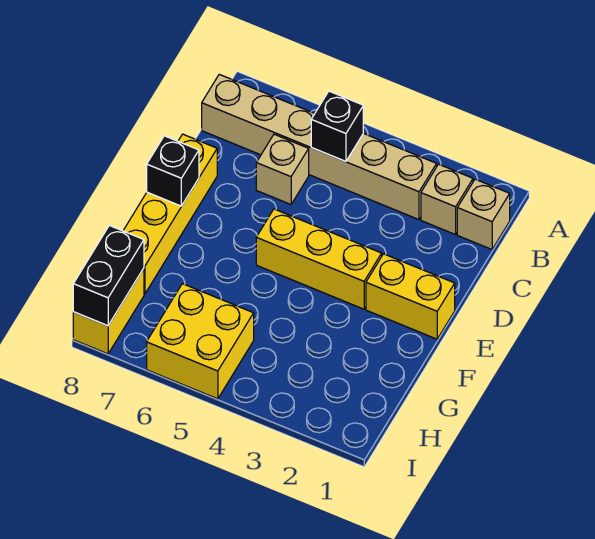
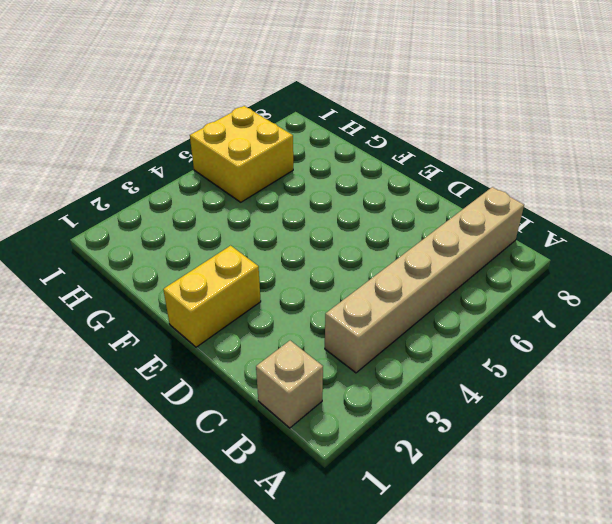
none -> tan brick B2 level 1
none -> tan brick C6 level 1
none -> yellow brick D8:G8 level 1

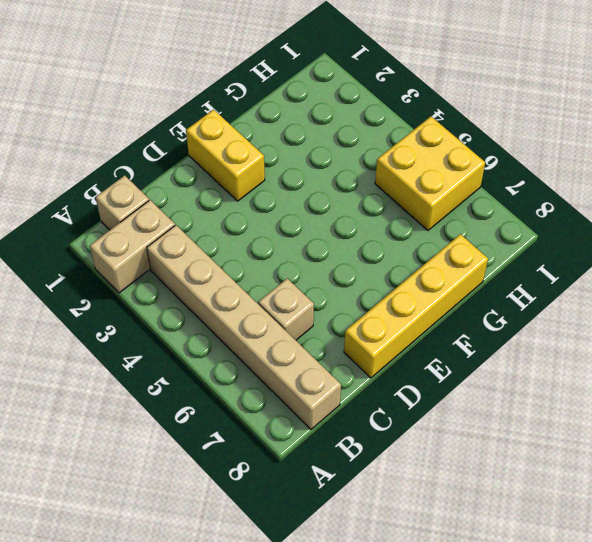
tan brick A2:B2 level 1 -> tan brick B2 level 1
none -> yellow brick E3:E5 level 1
none -> yellow brick H8:I8 level 1
none -> black brick B5 level 2

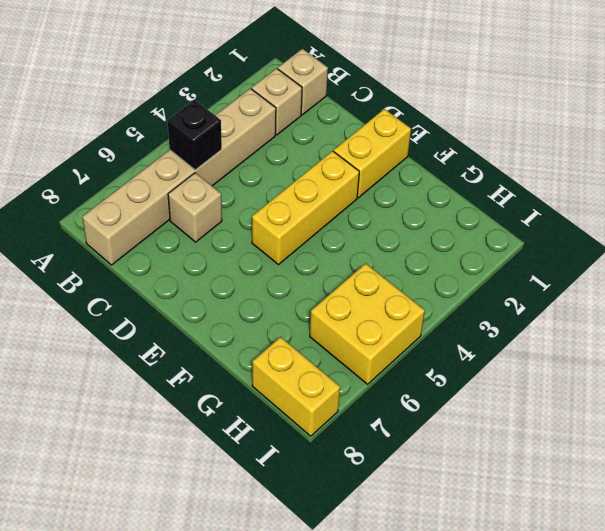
none -> yellow brick D8:G8 level 1
none -> black brick E8 level 2
none -> black brick H8:I8 level 2

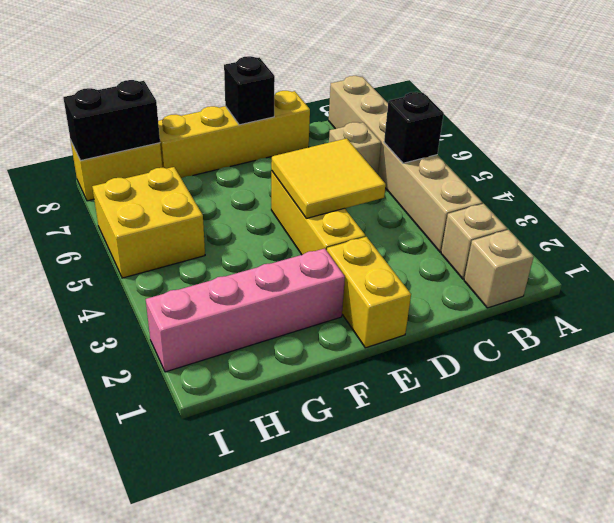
yellow tile D4:E5 level 2 -> none
pink brick F2:I2 level 1 -> none

